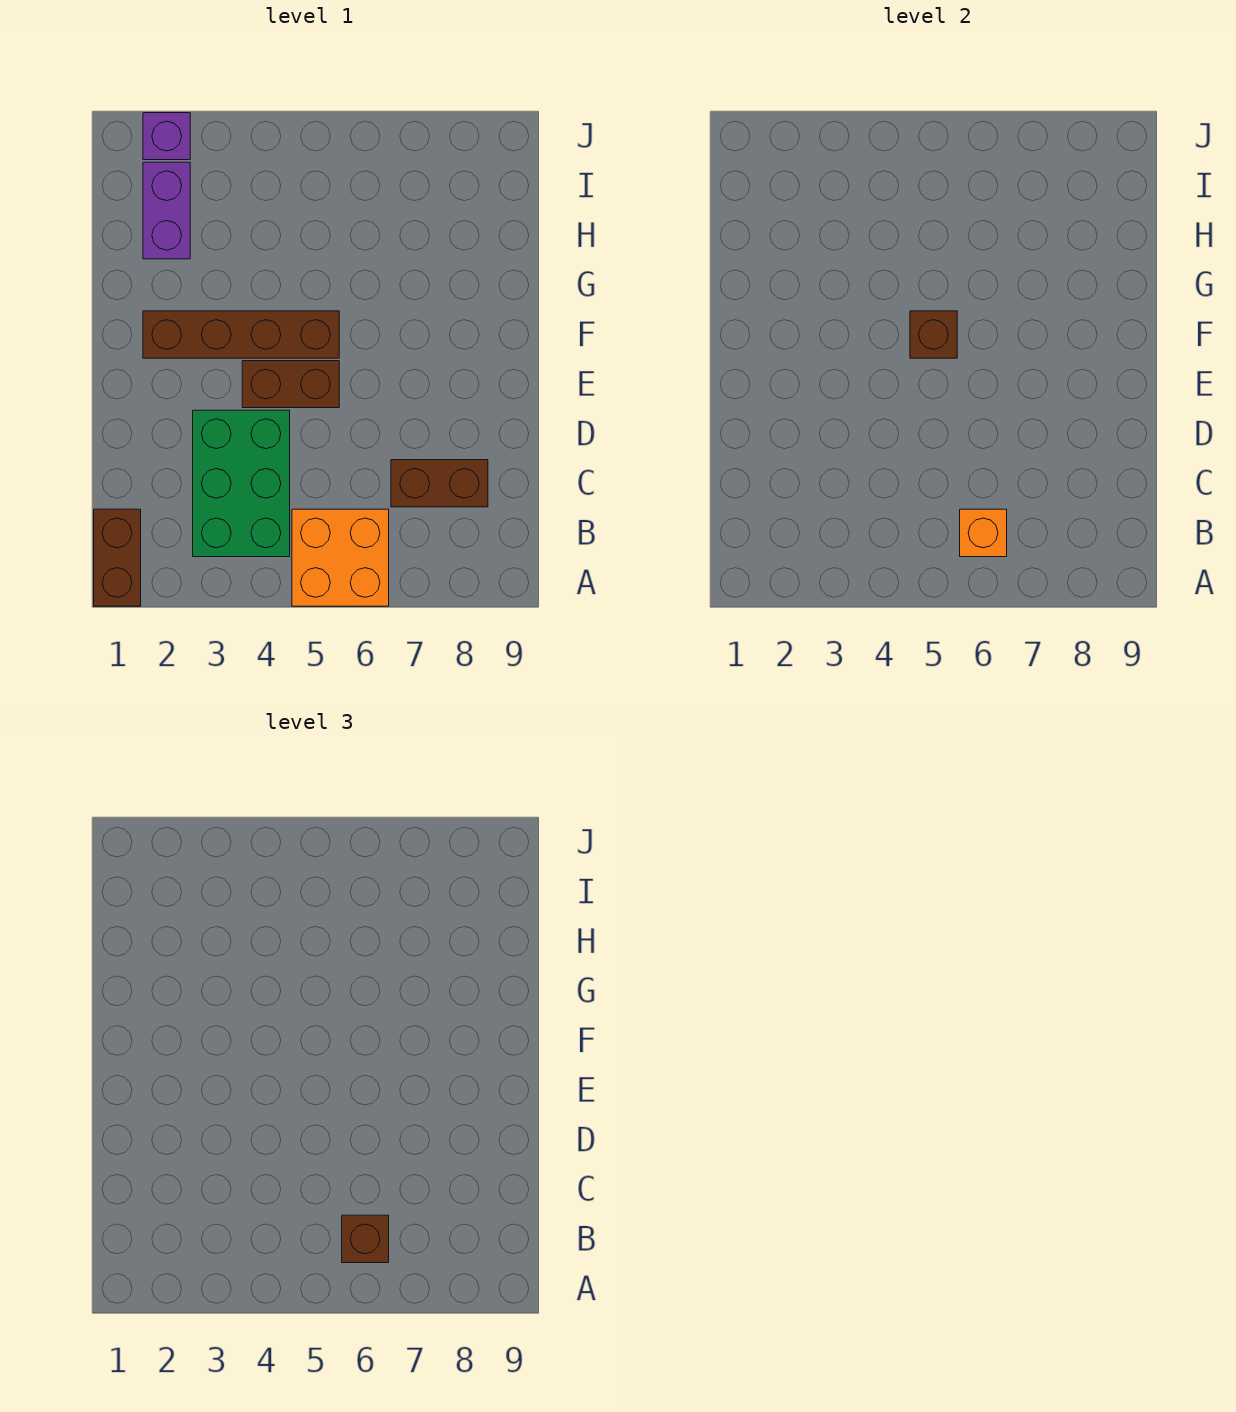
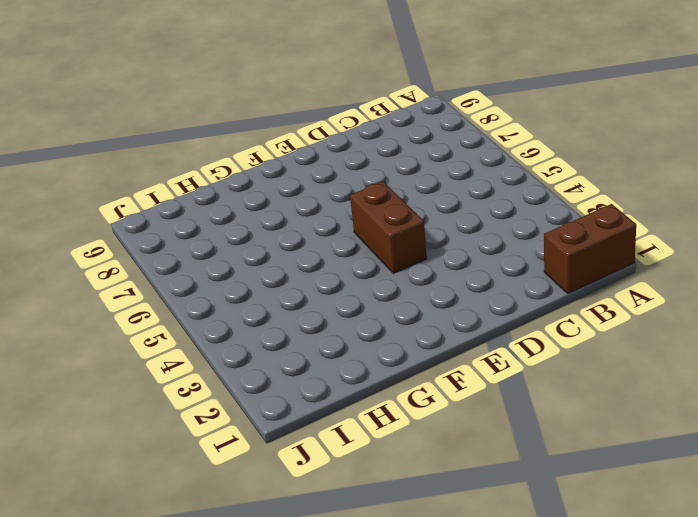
none -> orange brick A5:B6 level 1
none -> green brick B3:D4 level 1

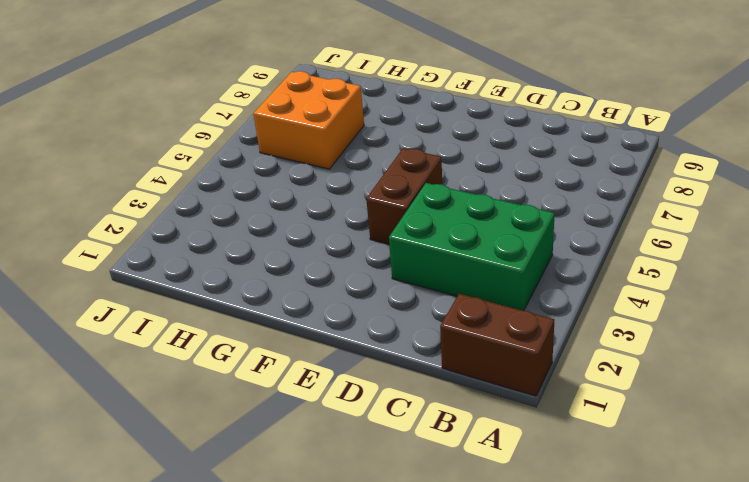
orange brick H6:I7 level 1 -> orange brick A5:B6 level 1
none -> brown brick C7:C8 level 1
none -> brown brick F2:F5 level 1

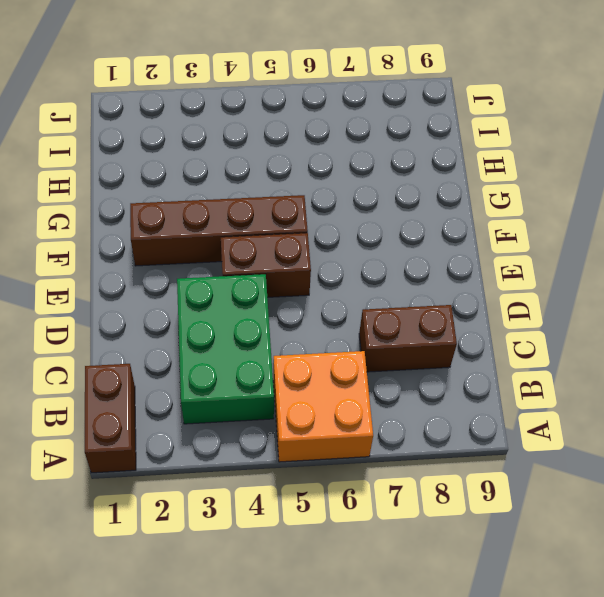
none -> purple brick H2:I2 level 1
none -> purple brick J2 level 1

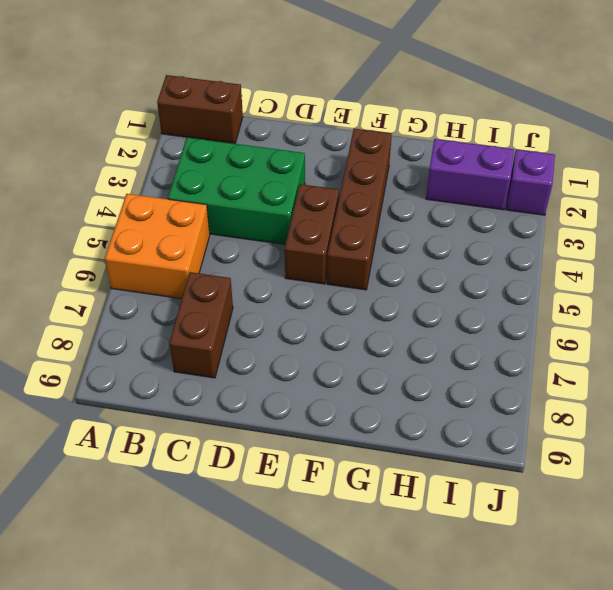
none -> orange brick B6 level 2
none -> brown brick F5 level 2

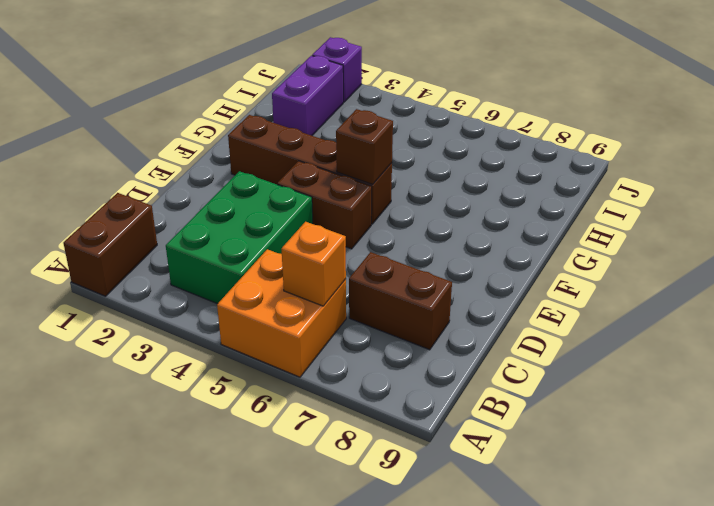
none -> brown brick B6 level 3

